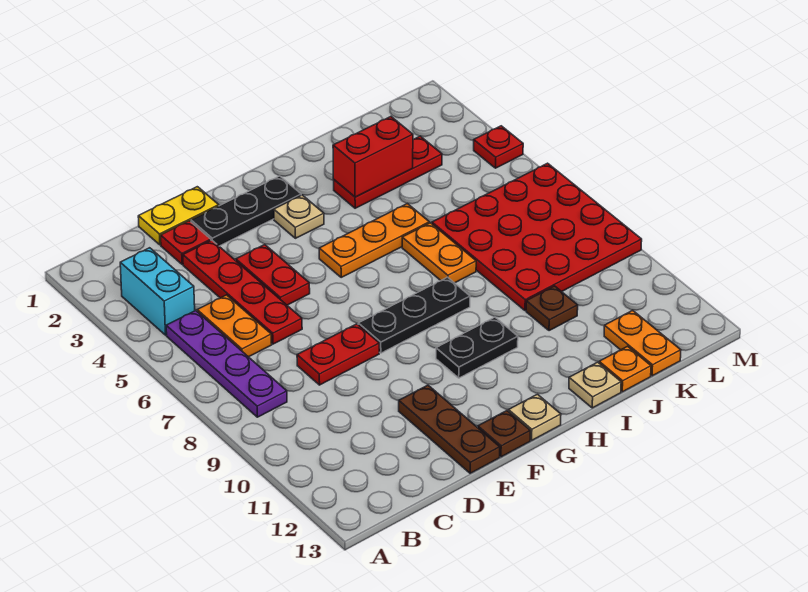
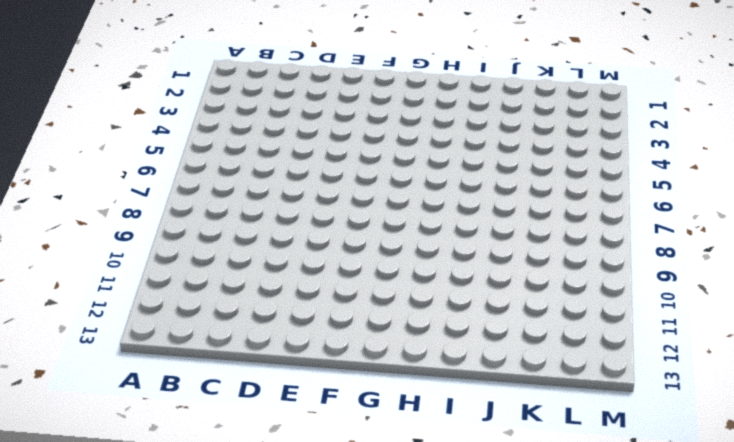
none -> cyan brick B3:B4 level 1
none -> purple plate B5:B8 level 1
none -> orange plate C5:C6 level 1

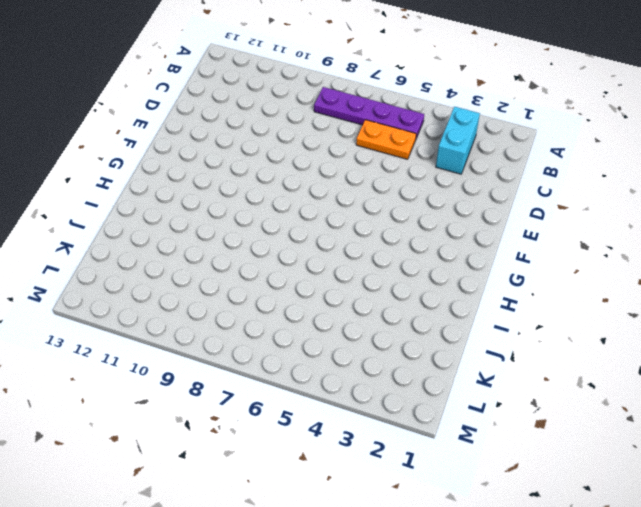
cyan brick B3:C3 level 1 -> cyan brick B3:B4 level 1
none -> yellow plate D1:E1 level 1
none -> red plate D2 level 1
none -> red plate D3:D6 level 1

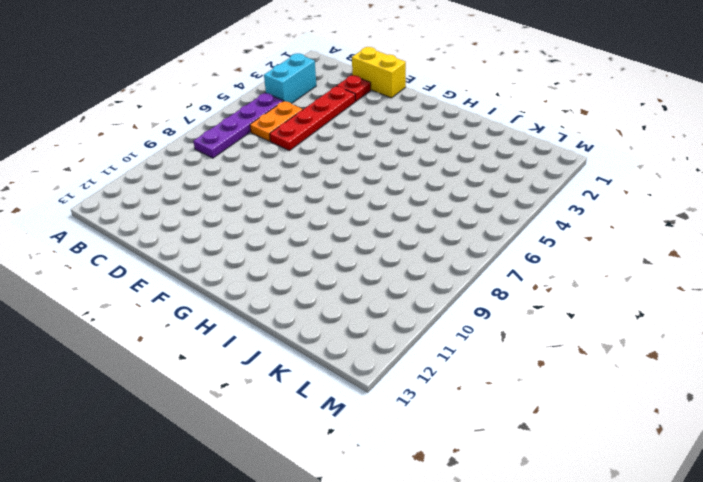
yellow brick D1:E1 level 1 -> yellow plate D1:E1 level 1
none -> red plate D8:E8 level 1
none -> black plate E2:G2 level 1
none -> red plate E4:E5 level 1

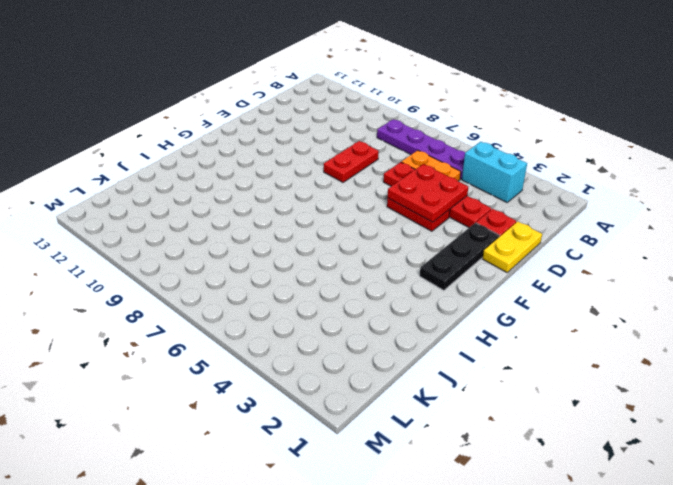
red plate D4:E5 level 2 -> none
none -> brown plate E11:E13 level 1
none -> black plate F8:H8 level 1
none -> brown plate F13 level 1

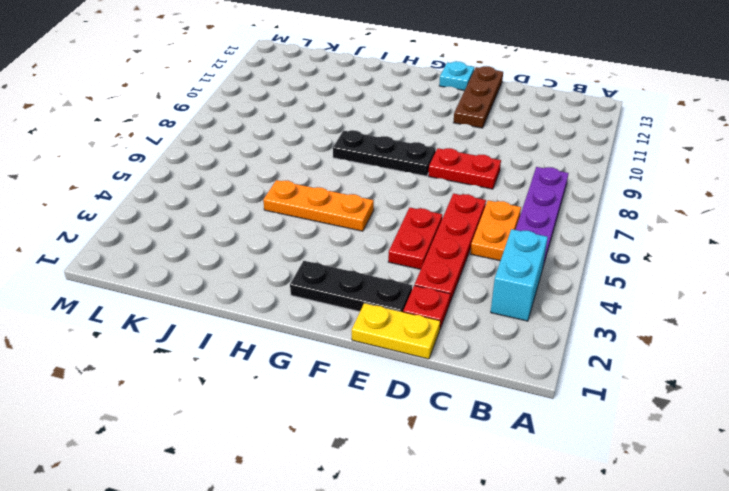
cyan plate F13 level 1 -> brown plate F13 level 1
none -> tan plate G3 level 1
none -> black plate G10:H10 level 1
none -> tan plate G13 level 1

